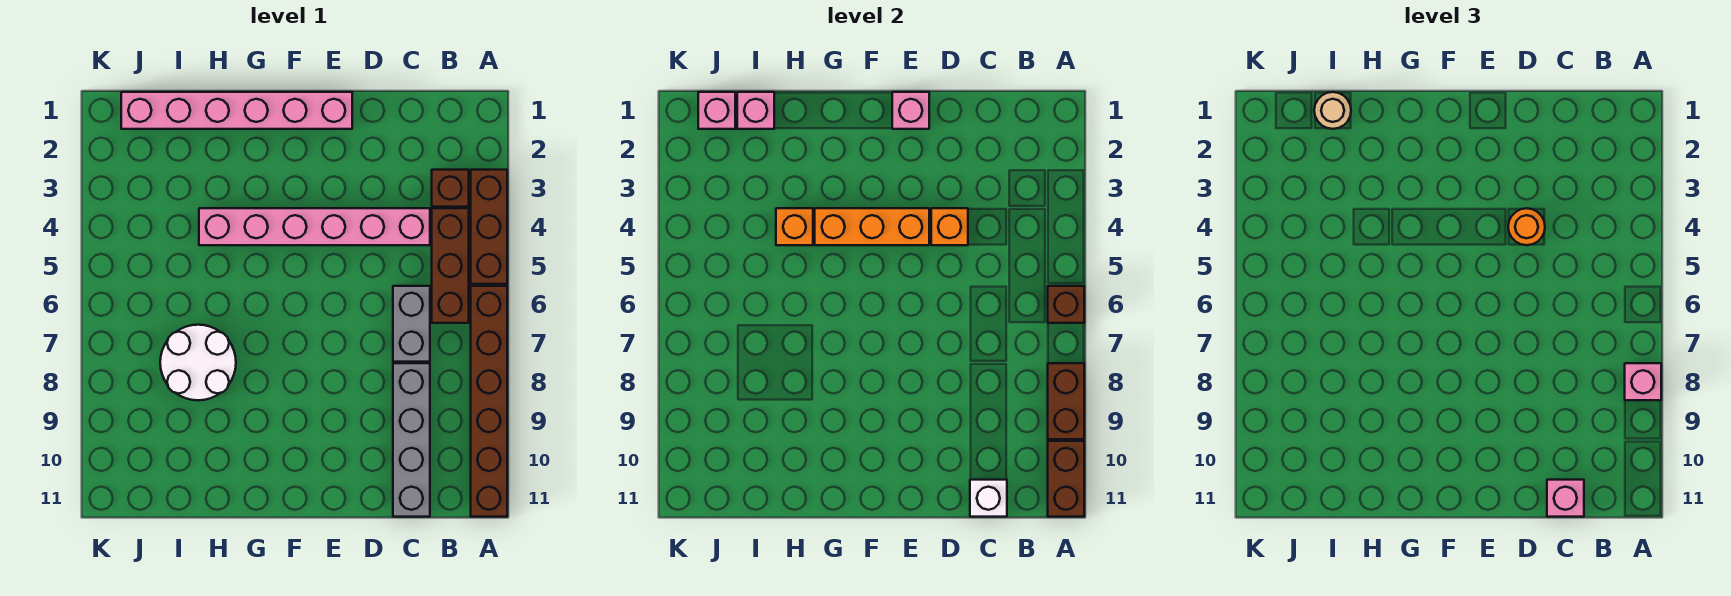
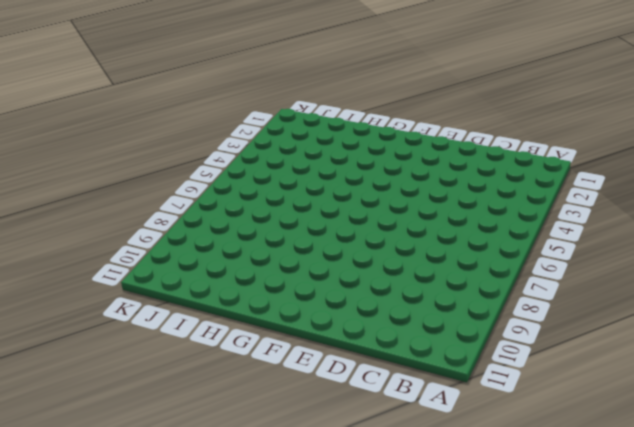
none -> brown brick A3:A5 level 1
none -> brown brick A6:A11 level 1
none -> brown brick B3 level 1

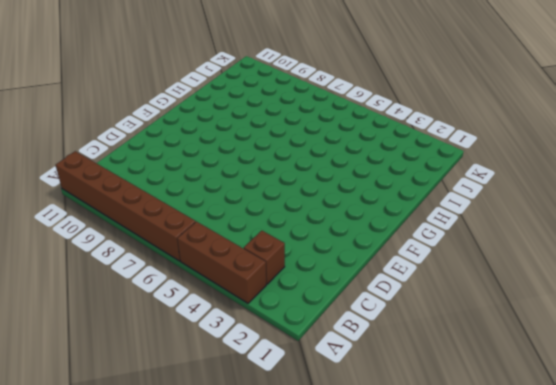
none -> brown brick B4:B6 level 1
none -> pink brick C4:H4 level 1
none -> grey brick C6:C7 level 1

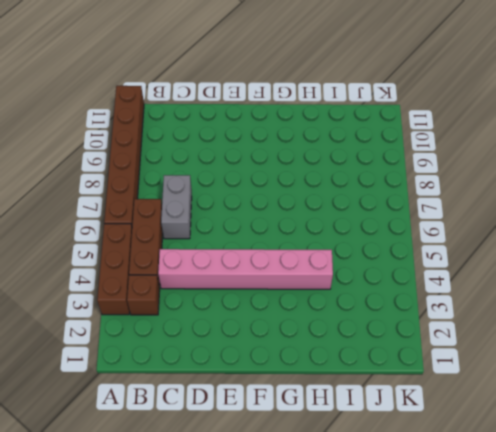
none -> grey brick C8:C11 level 1
none -> pink brick E1:J1 level 1
none -> white round brick H7:I8 level 1

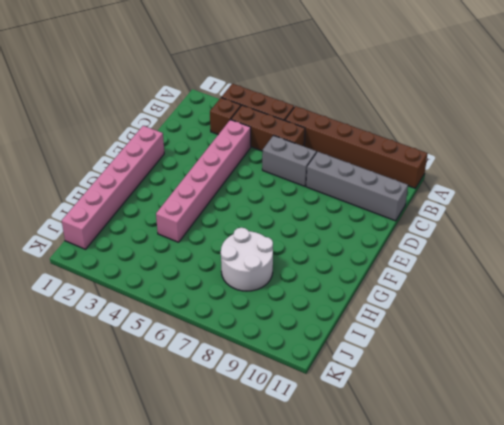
none -> brown brick A6 level 2
none -> brown brick A8:A9 level 2
none -> brown brick A10:A11 level 2

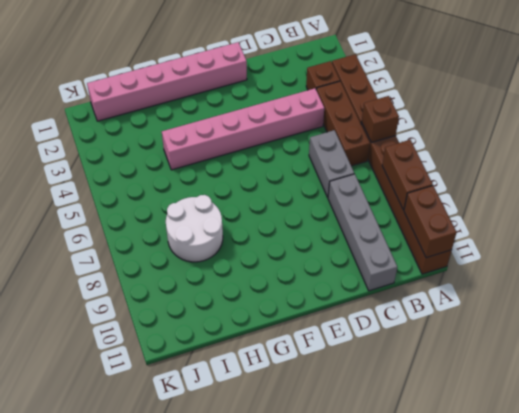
none -> white brick C11 level 2
none -> orange brick D4 level 2
none -> pink brick E1 level 2

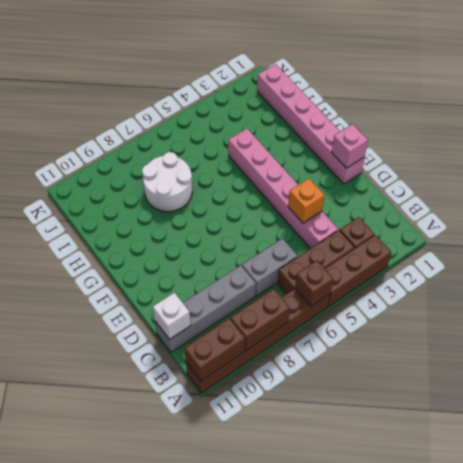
none -> orange brick E4:G4 level 2
none -> orange brick H4 level 2
none -> pink brick I1 level 2

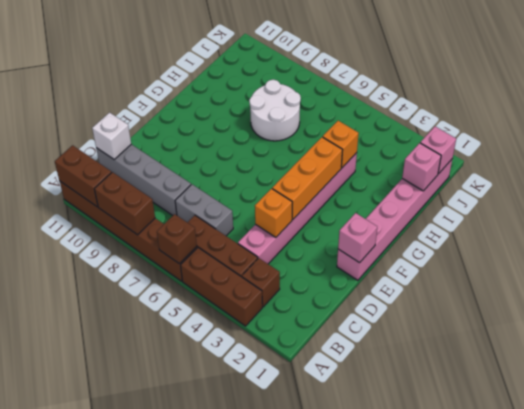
none -> pink brick A8 level 3
none -> pink brick C11 level 3
none -> orange round brick D4 level 3

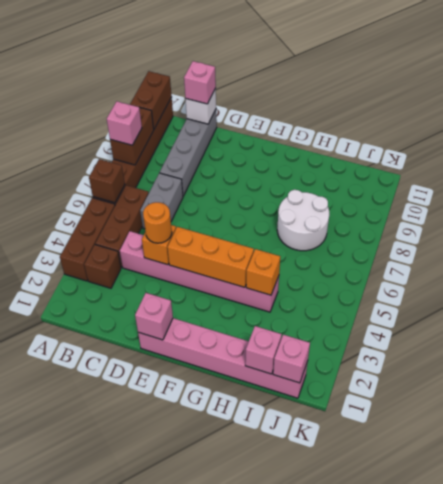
none -> tan round brick I1 level 3

